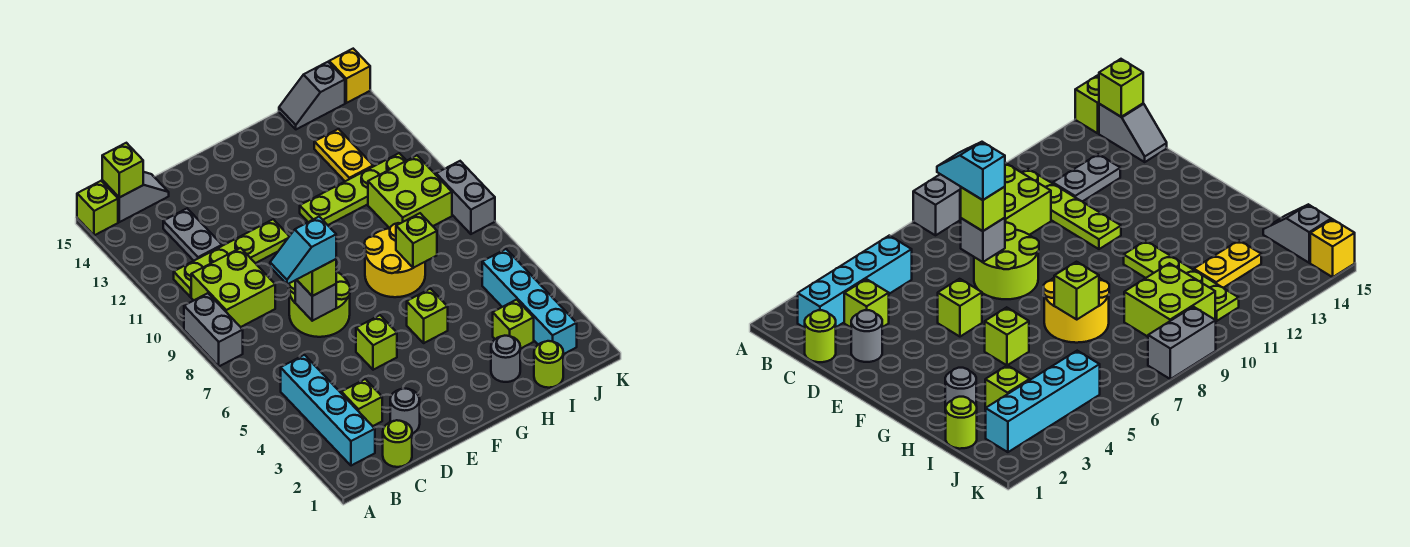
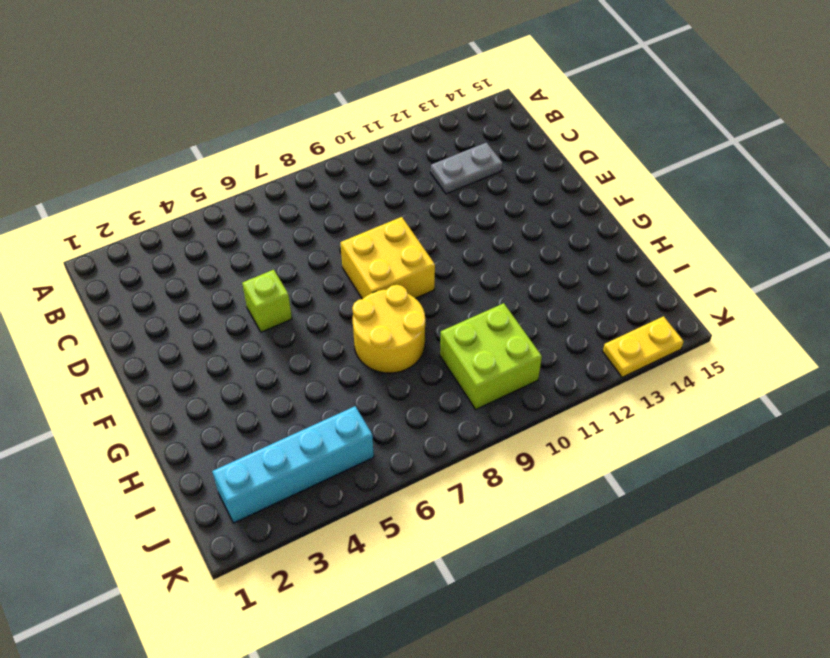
yellow brick E8:F9 level 1 -> lime round brick D7:E8 level 1
yellow plate K13:K14 level 1 -> yellow plate I12:I13 level 1
none -> grey brick A8:A9 level 1
none -> lime brick A15 level 1
none -> cyan brick B2:B5 level 1

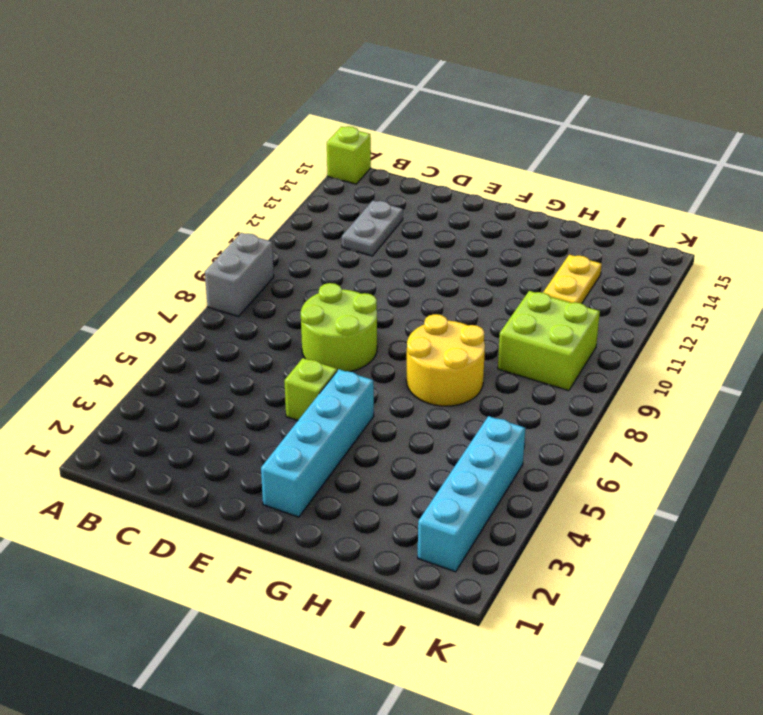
cyan brick F2:F5 level 1 -> cyan brick B2:B5 level 1
none -> lime brick B9:C10 level 1
none -> lime plate B11:E11 level 1
none -> grey slope B15:C15 level 1 top B

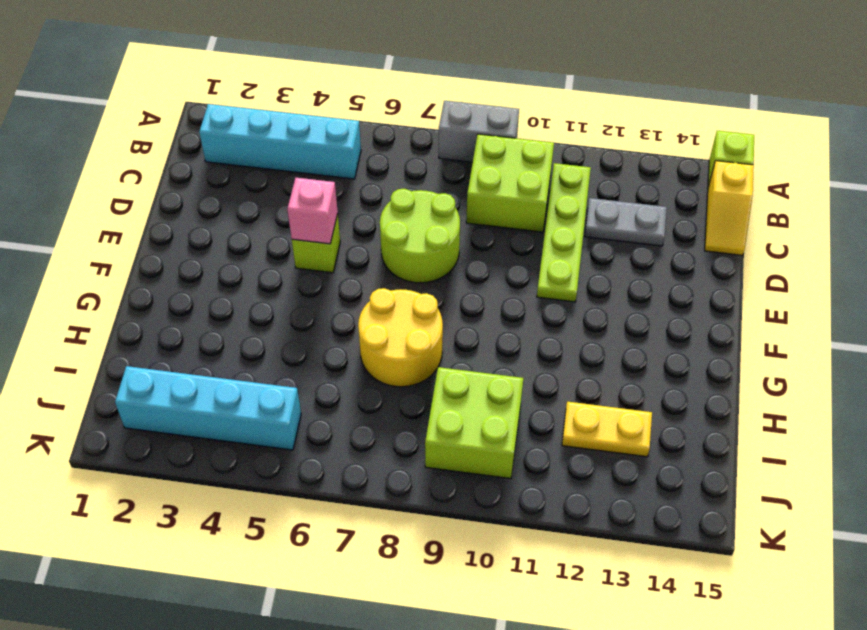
yellow slope B15:C15 level 1 top B -> grey slope B15:C15 level 1 top B
pink brick E5 level 2 -> none
none -> lime round brick C1 level 1
none -> lime brick C3 level 1
none -> grey round brick D2 level 1

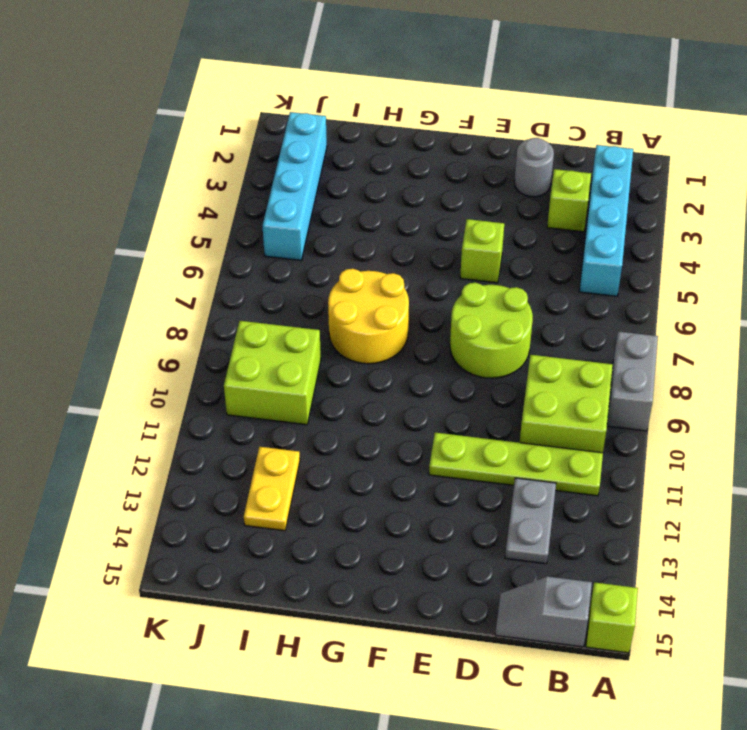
none -> lime round brick C1 level 1
none -> lime brick G5 level 1
none -> lime plate G11:J11 level 1

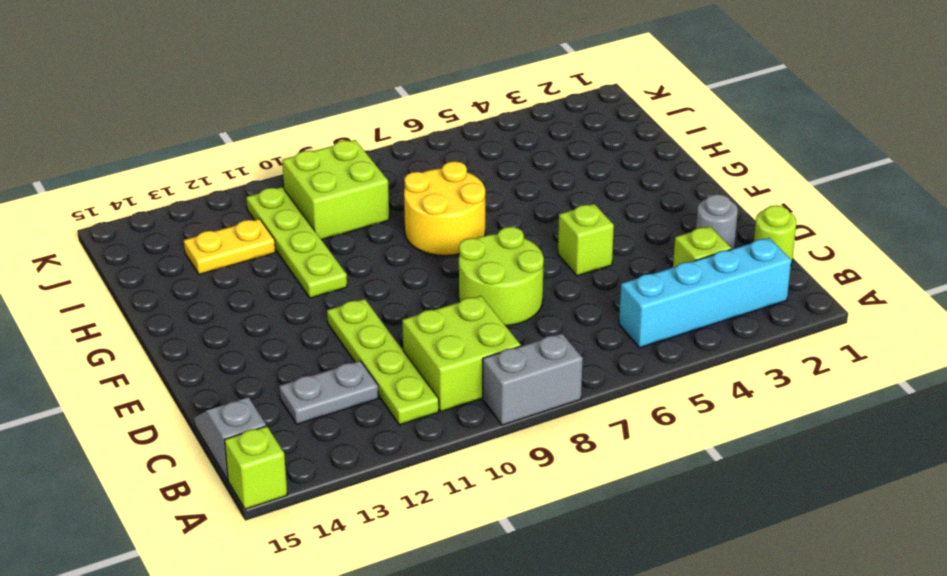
none -> lime brick G5 level 1
none -> grey round brick H2 level 1
none -> lime round brick I1 level 1

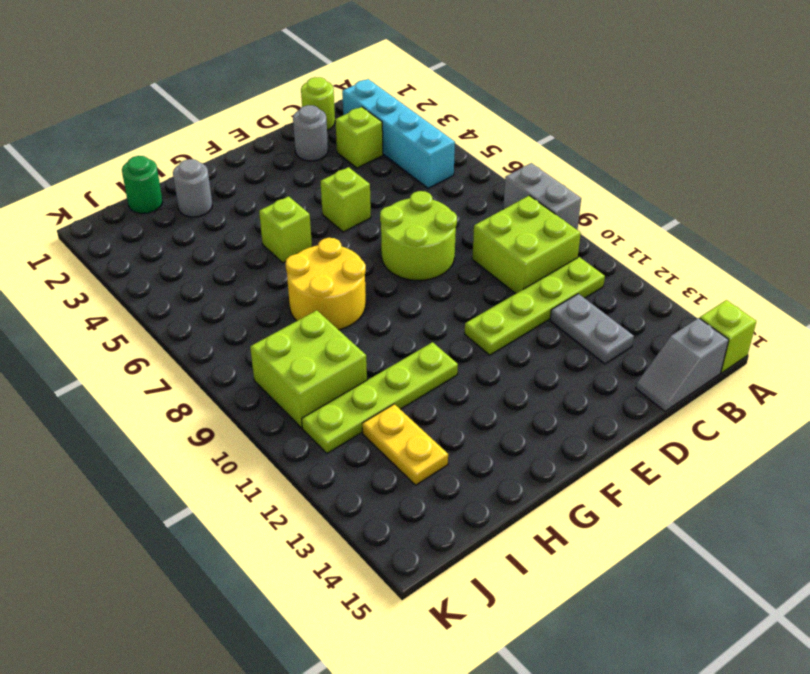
green round brick I1 level 1 -> lime round brick I1 level 1
none -> lime brick I3 level 1
none -> grey slope I15:J15 level 1 top J
none -> cyan brick J2:J5 level 1

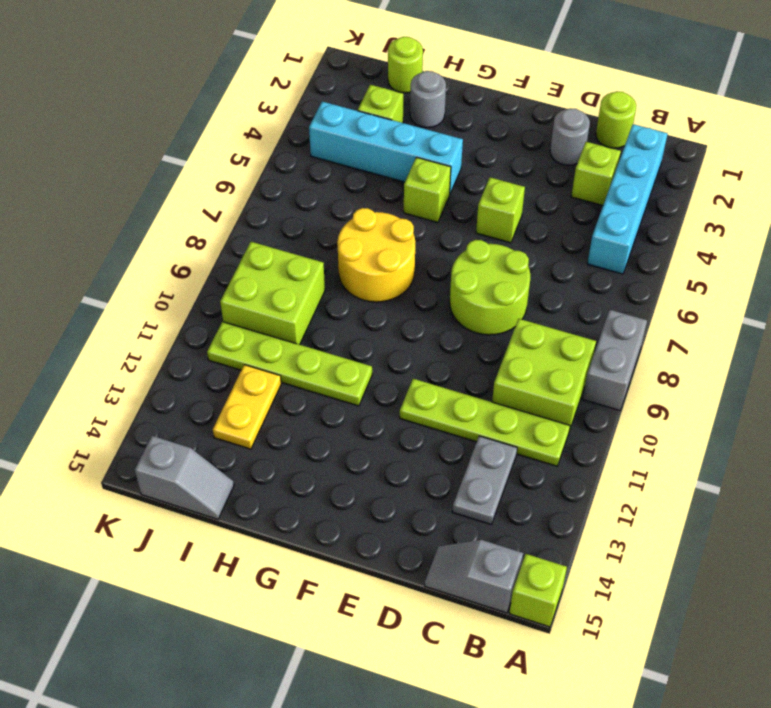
cyan brick G4:J4 level 1 -> cyan brick J2:J5 level 1
none -> grey brick K8:K9 level 1
none -> yellow brick K15 level 1
none -> lime brick B15 level 2

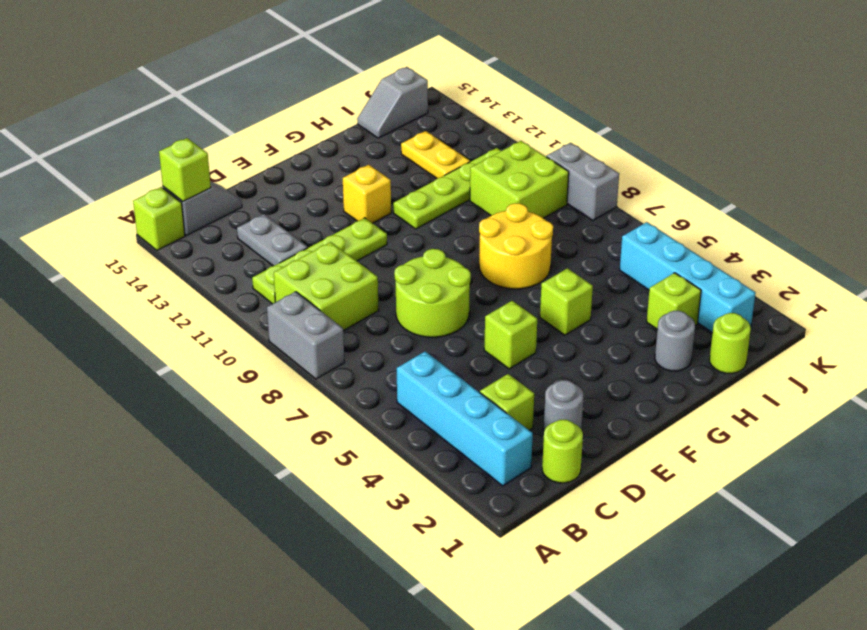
yellow brick F12 level 1 -> yellow brick K15 level 1
none -> grey brick D7 level 2
none -> lime brick H7 level 2
none -> lime brick D7 level 3

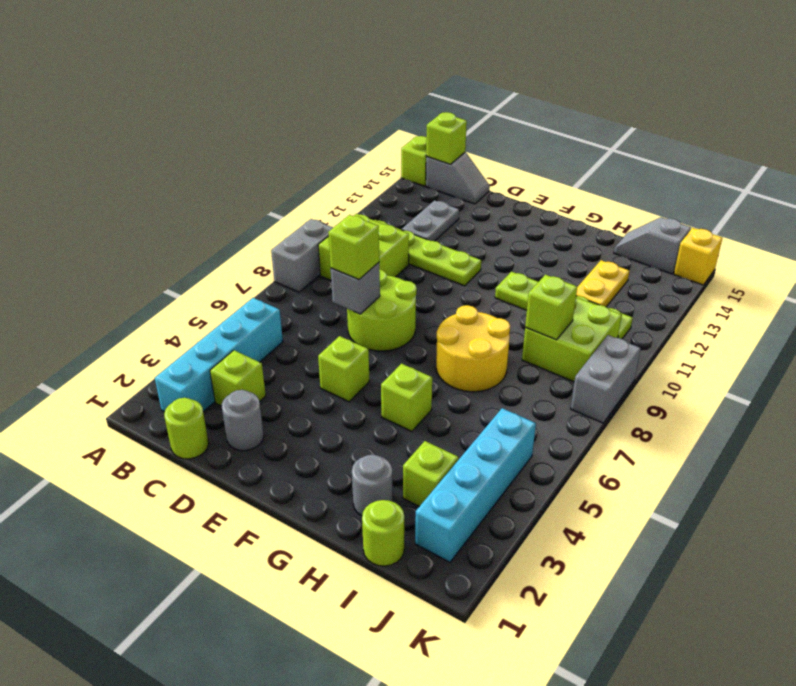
lime brick I9 level 2 -> lime brick H7 level 2
none -> cyan slope C7:D7 level 4 top D

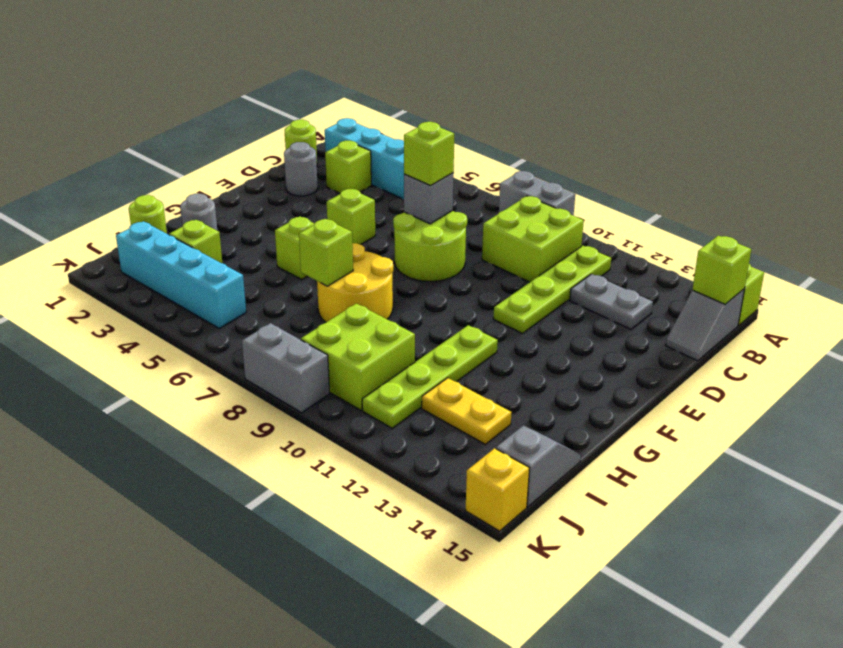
none -> cyan slope C7:D7 level 4 top D

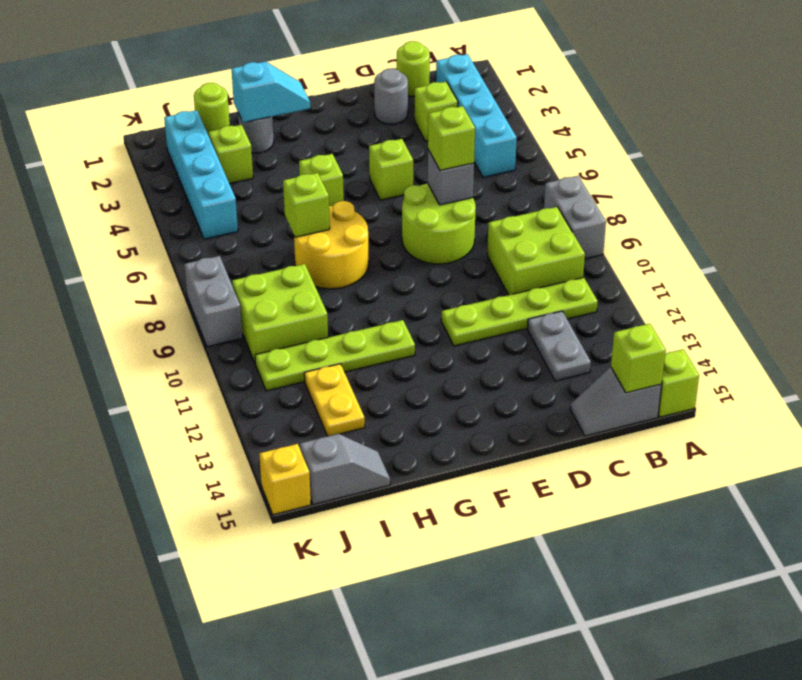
cyan slope G2:H2 level 2 top H -> cyan slope C7:D7 level 4 top D

